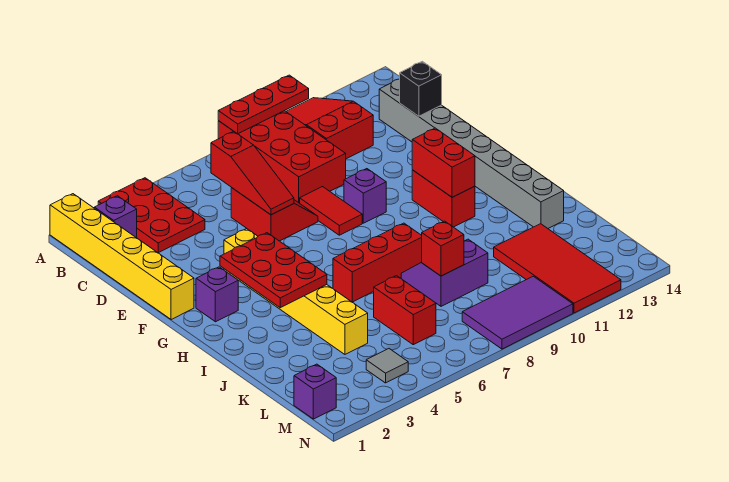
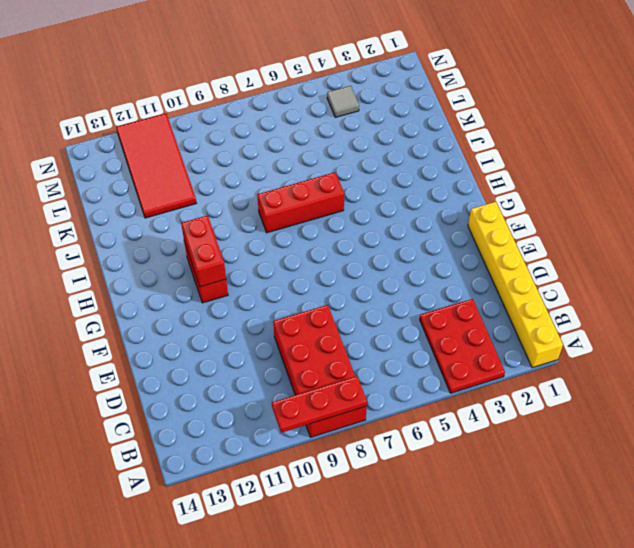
none -> red slope A10:C11 level 1 top C
none -> purple brick B2 level 1
none -> grey brick C13:J13 level 1

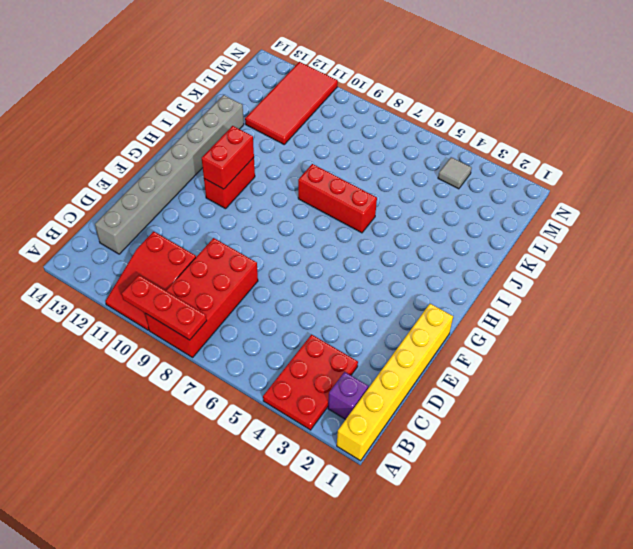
none -> red slope D6:E7 level 1 top 6
none -> red tile E8:F8 level 1
none -> yellow brick F4:K4 level 1

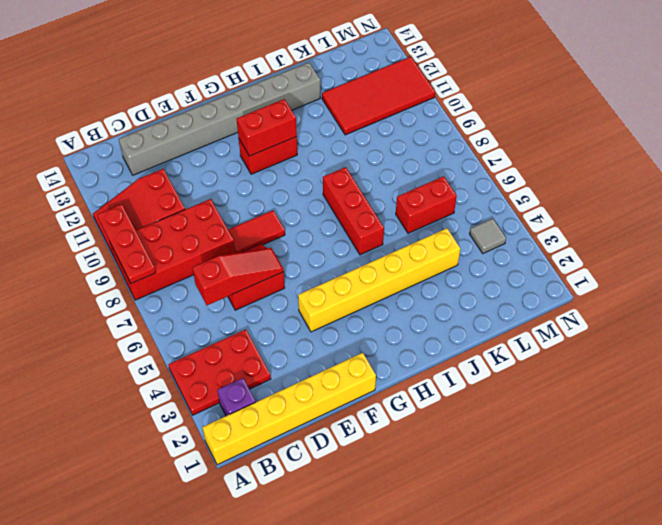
none -> purple brick F9 level 1
none -> purple brick G2 level 1
none -> purple slope J8:K9 level 1 top K

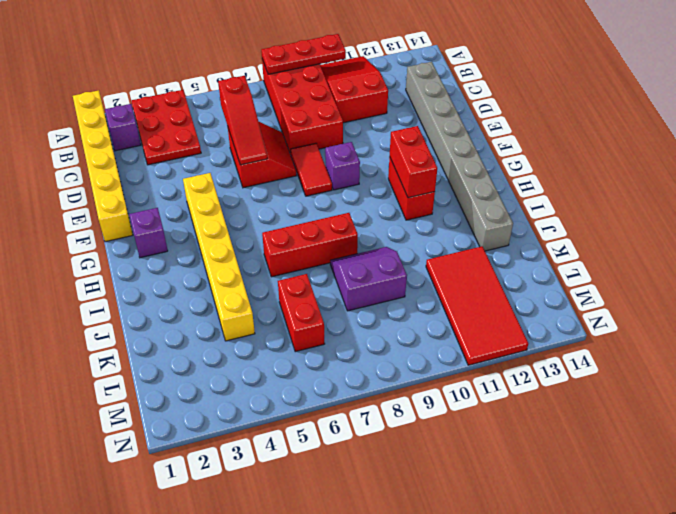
none -> purple brick M1 level 1
none -> grey tile M4 level 1
none -> purple tile M8:N10 level 1

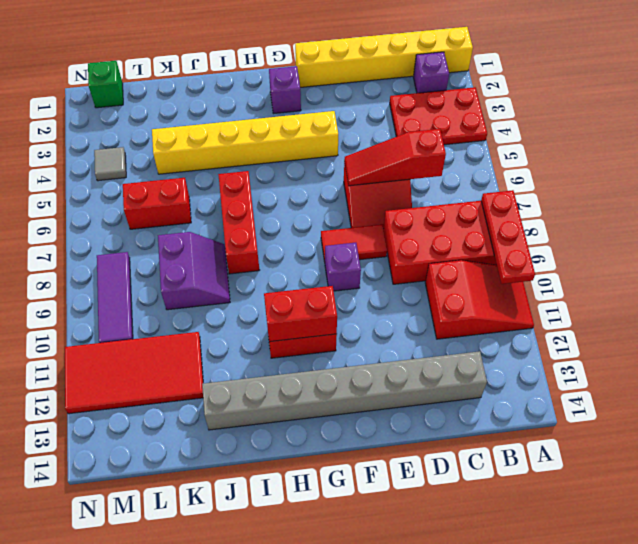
green brick M1 level 1 -> purple brick M1 level 1
purple tile M8:M10 level 1 -> purple tile M8:N10 level 1
none -> black brick D13 level 2
none -> red plate G3:I4 level 2
none -> red brick K8 level 2

